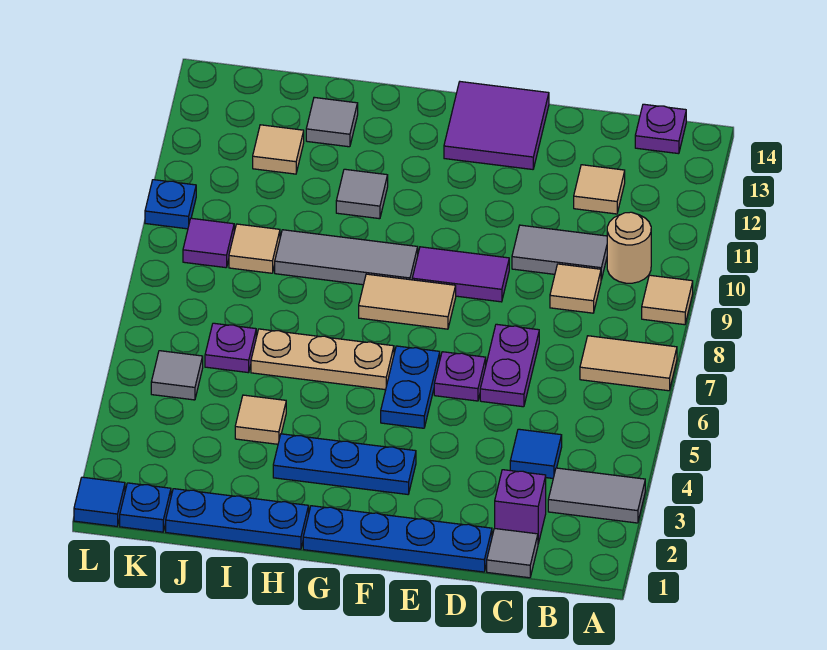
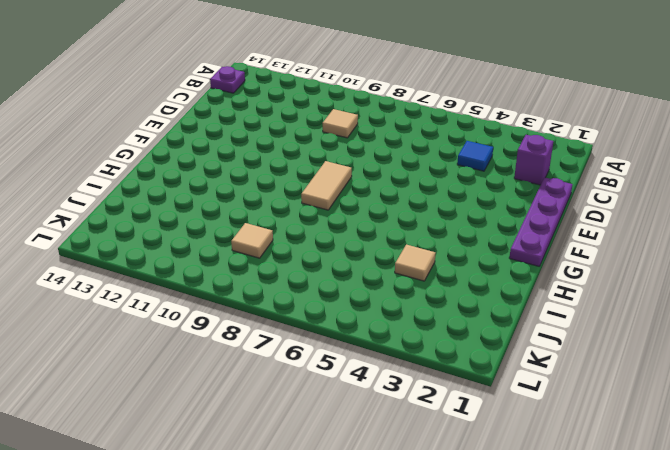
purple plate D1:G1 level 1 -> blue plate D1:G1 level 1
none -> grey tile A3:B3 level 1
none -> tan tile A7:B7 level 1
none -> tan tile A9 level 1
none -> tan round brick B10 level 1

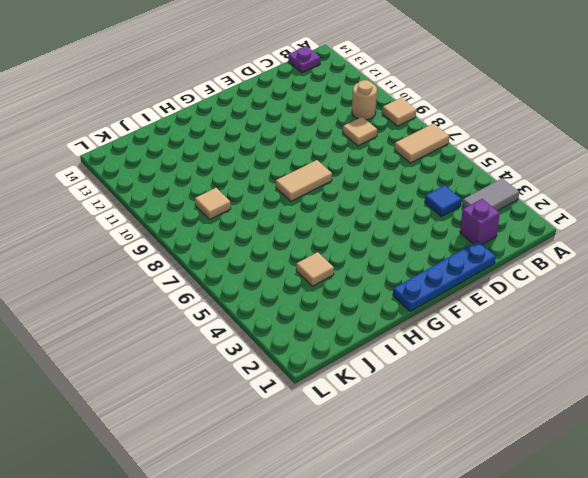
none -> grey tile C1 level 1
none -> grey tile C10:D10 level 1
none -> tan tile C12 level 1
none -> purple plate D6:D7 level 1

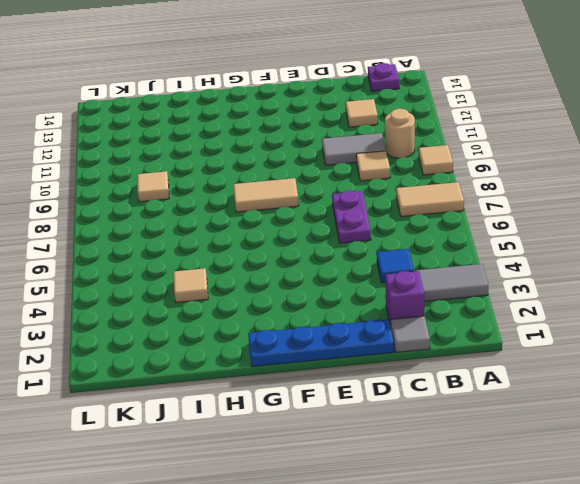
none -> purple plate E6 level 1
none -> purple tile E9:F9 level 1
none -> purple tile E13:F14 level 1
none -> blue plate F3:H3 level 1

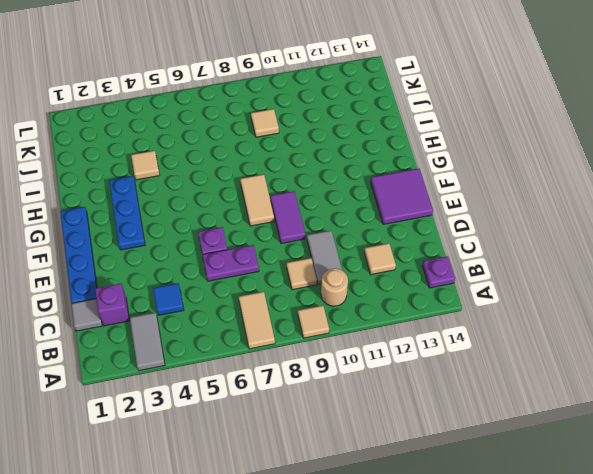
none -> blue plate F5:F6 level 1
none -> tan plate G6:I6 level 1
none -> grey tile G9:I9 level 1
none -> blue plate H1:J1 level 1

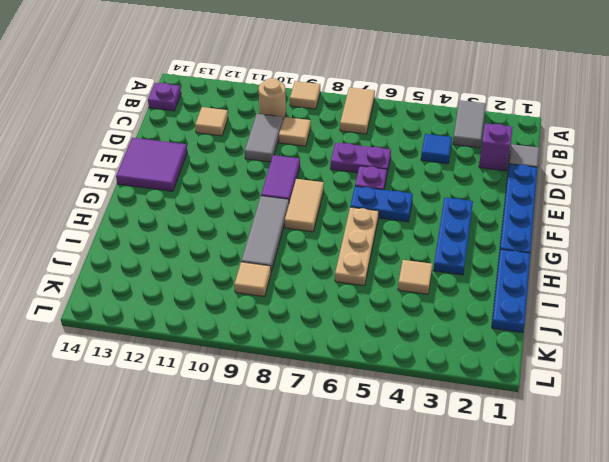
none -> grey tile H11 level 1
none -> grey tile I13 level 1
none -> purple plate J6 level 1
none -> tan tile J12 level 1

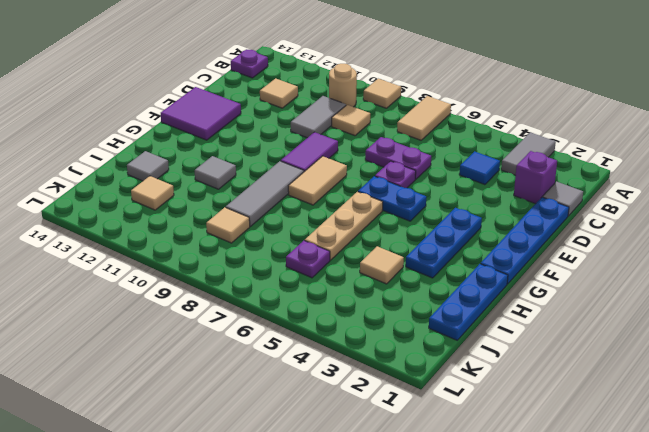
none -> blue plate K1 level 1
none -> grey tile K5 level 1
none -> purple tile K9 level 1
none -> blue tile L1 level 1

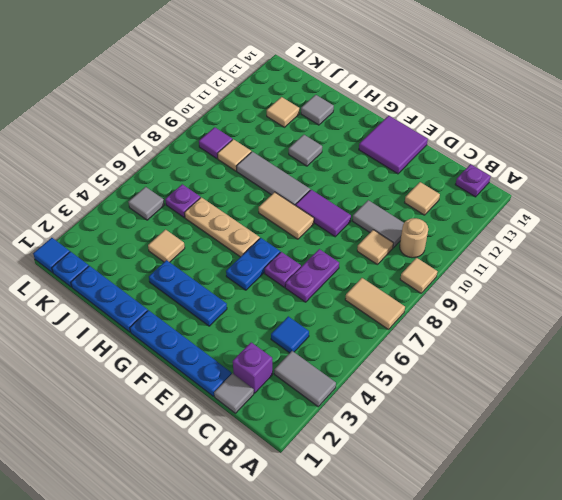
none -> blue plate L10 level 1

